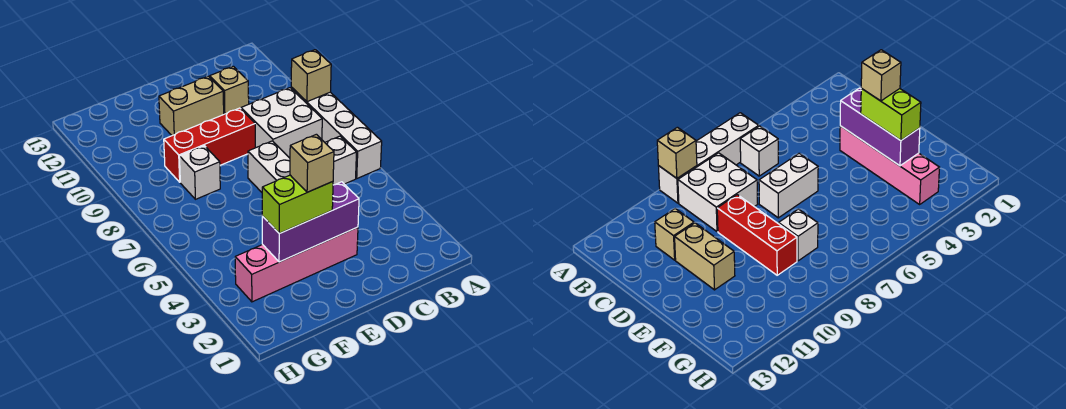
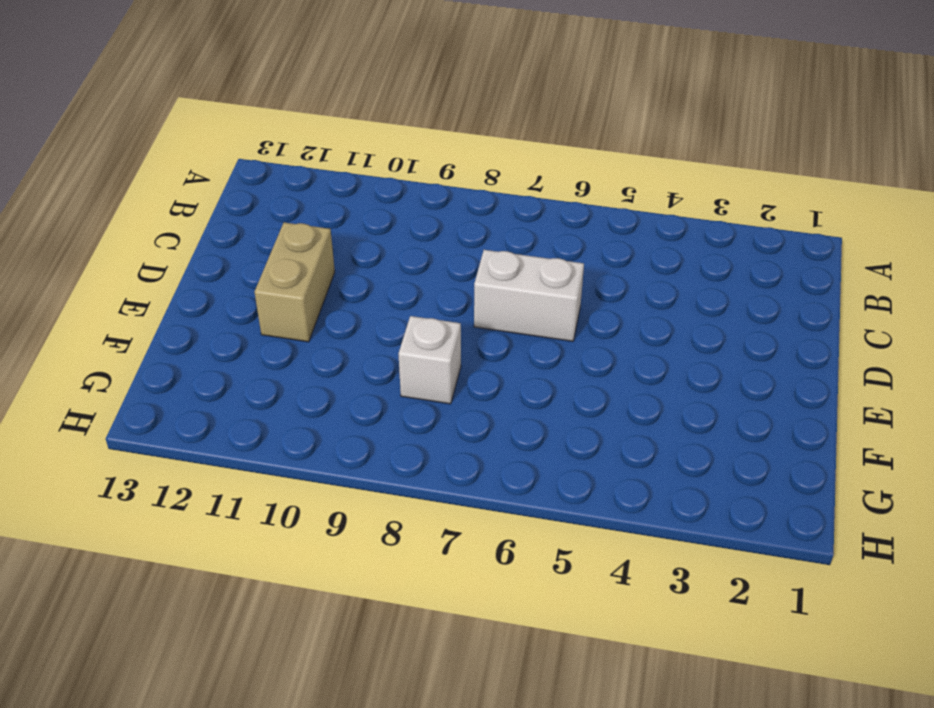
none -> white brick A6:A9 level 1
none -> white brick B6 level 1
none -> white brick B8:C9 level 1

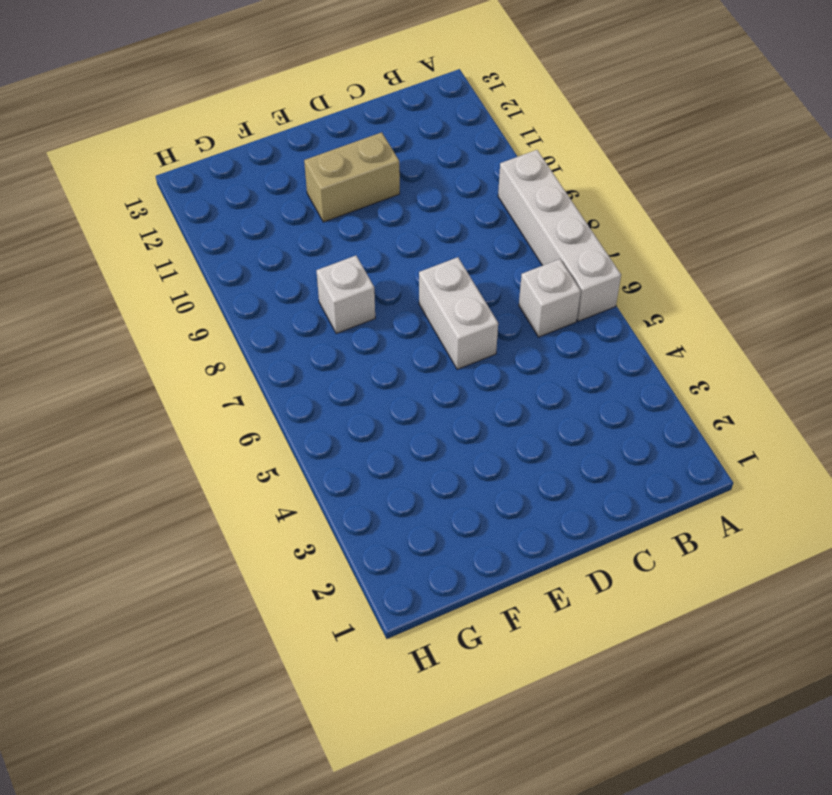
none -> white brick B8:C9 level 1
none -> tan brick C11 level 1
none -> pink brick D3:G3 level 1

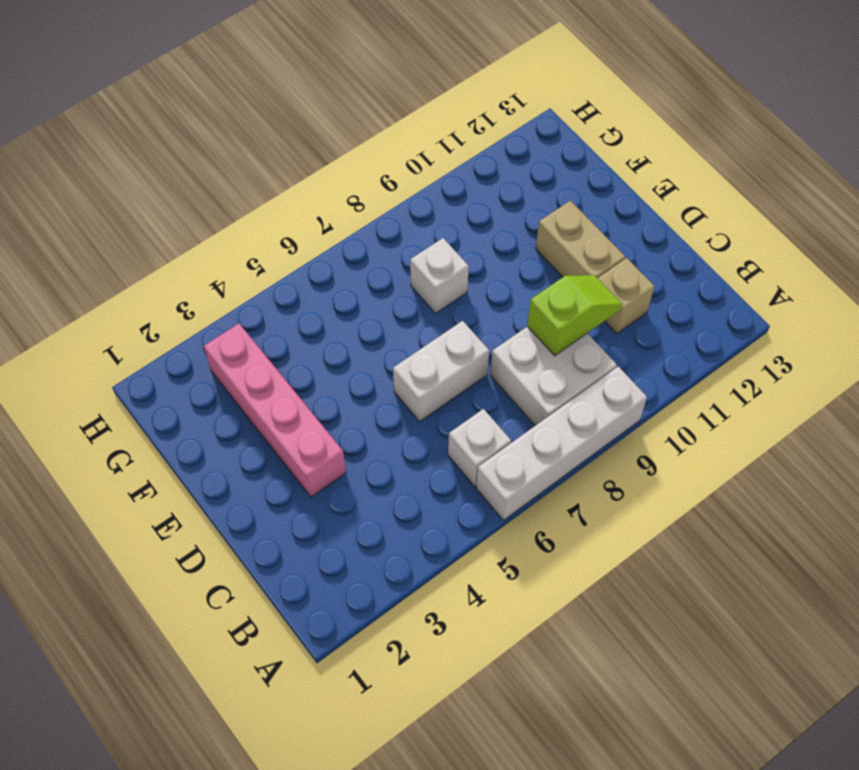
lime slope C9:C10 level 2 top 9 -> none
none -> red brick D9:F9 level 1
none -> tan brick A9 level 2
none -> purple brick D3:F3 level 2

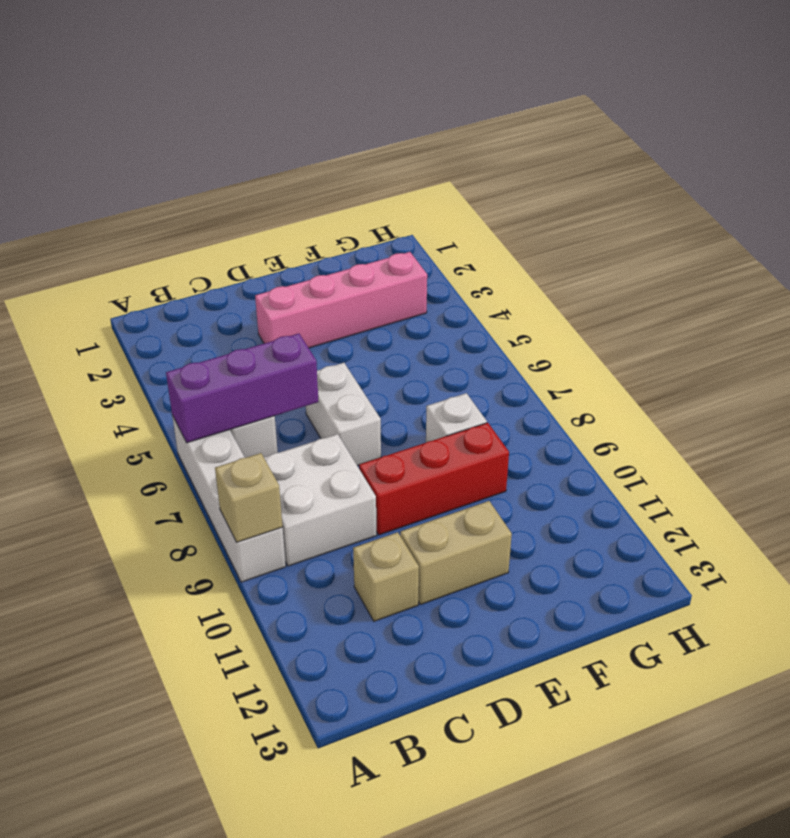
purple brick A6:C6 level 2 -> purple brick D3:F3 level 2
none -> lime brick E3:F3 level 3
none -> tan brick E3 level 4

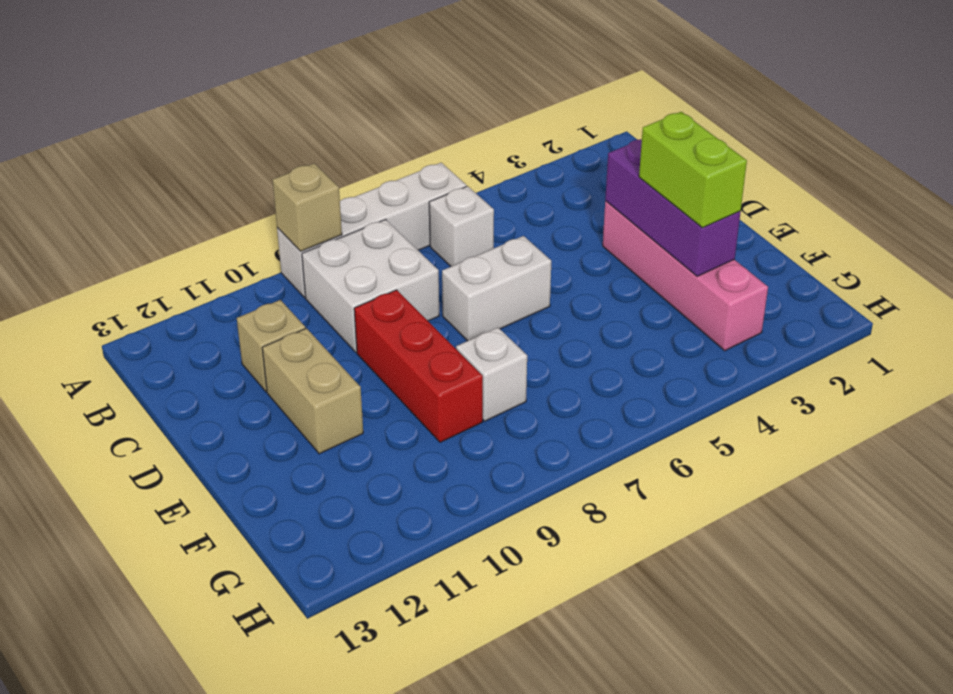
none -> tan brick E3 level 4

